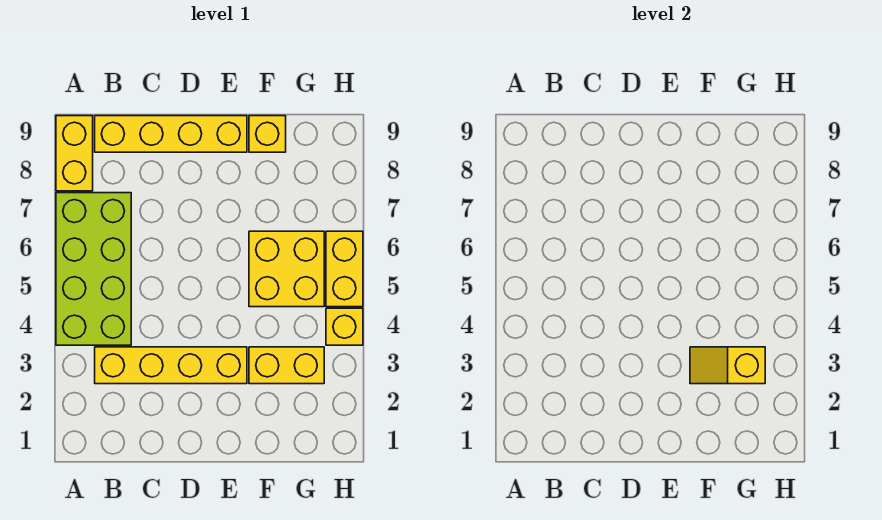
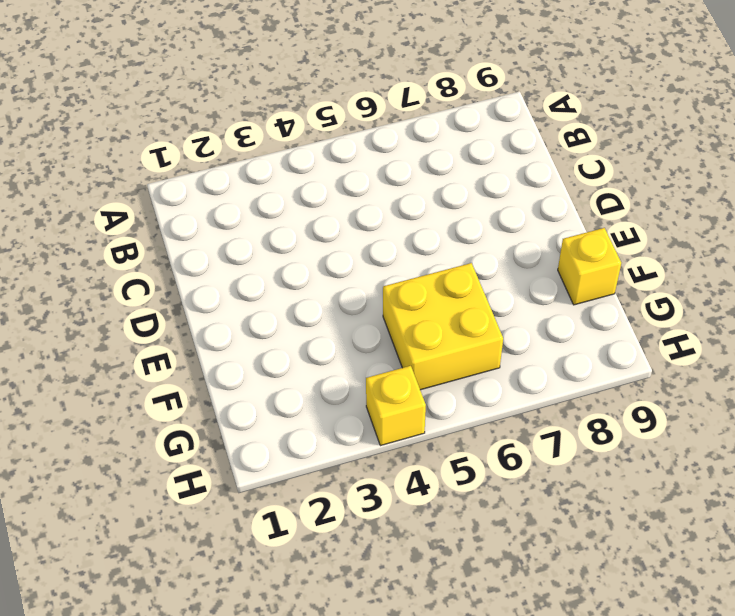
none -> lime brick A4:B7 level 1
none -> yellow brick A8:A9 level 1

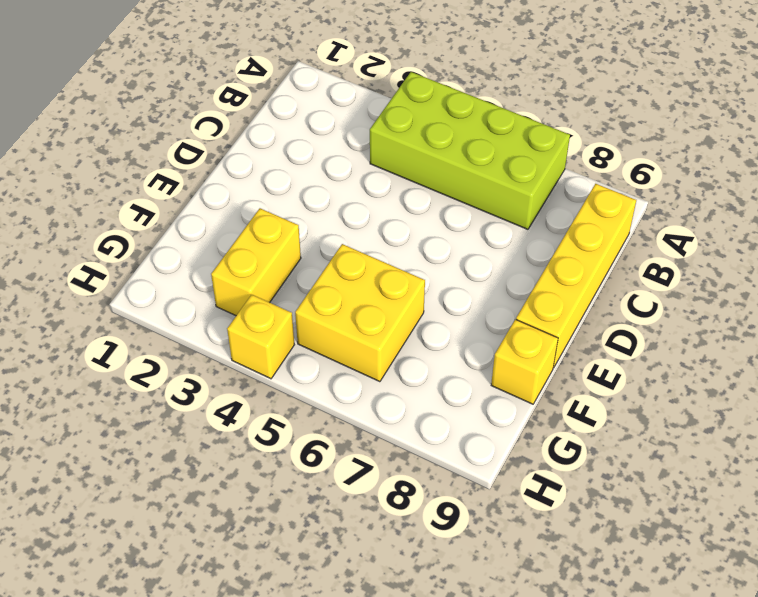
none -> yellow brick A8:A9 level 1
none -> yellow brick B3:E3 level 1

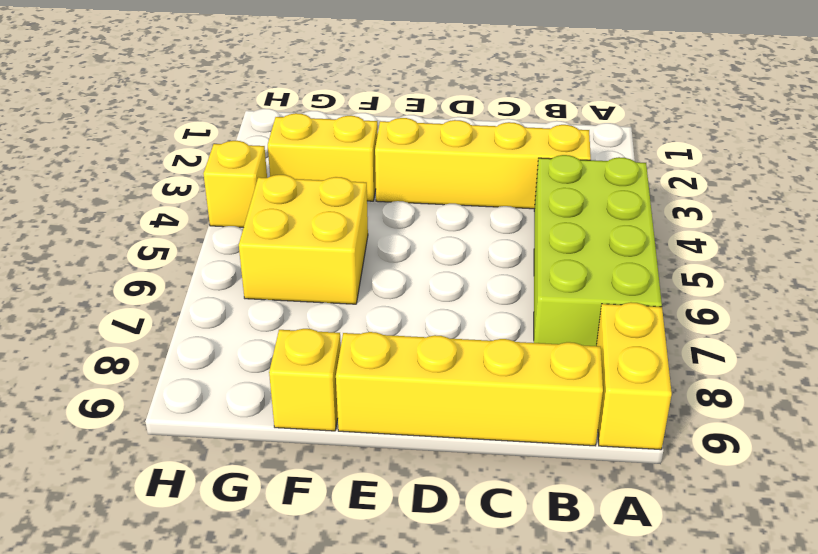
none -> yellow brick H5:H6 level 1
none -> yellow slope F3:G3 level 2 top G

